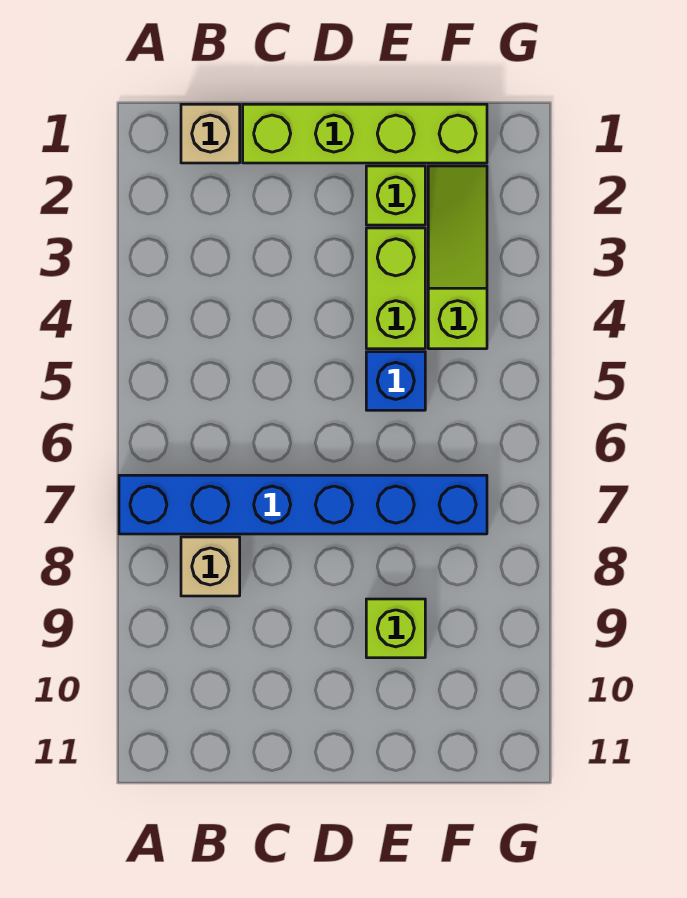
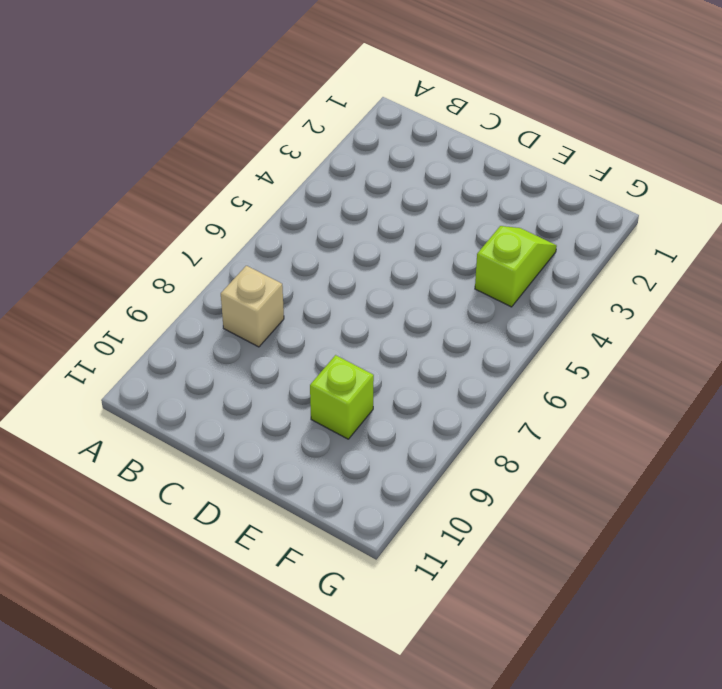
lime slope F3:F4 level 1 top 4 -> lime slope F2:F4 level 1 top 4
none -> blue brick A7:F7 level 1
none -> tan brick B1 level 1

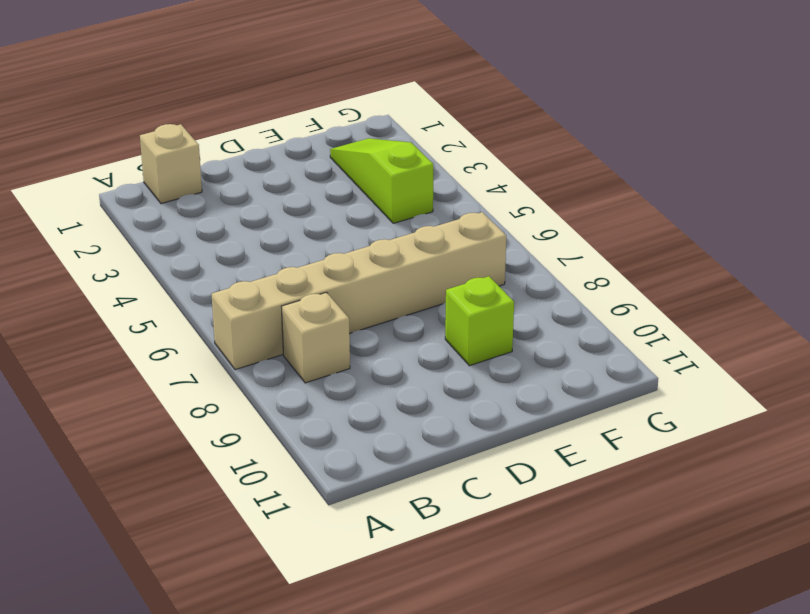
tan brick A7:F7 level 1 -> blue brick A7:F7 level 1
none -> lime brick C1:F1 level 1
none -> lime brick E2 level 1

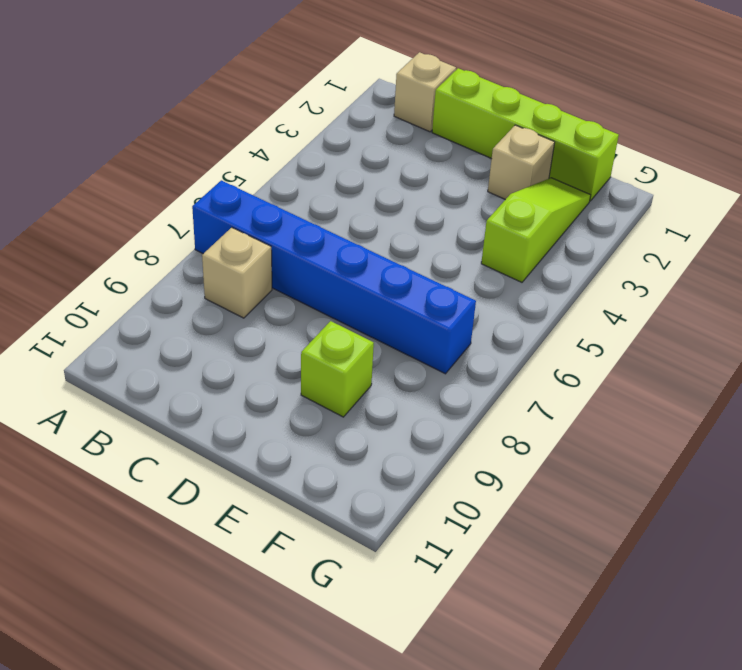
tan brick E2 level 1 -> lime brick E2 level 1
none -> lime brick E3:E4 level 1
none -> blue brick E5 level 1

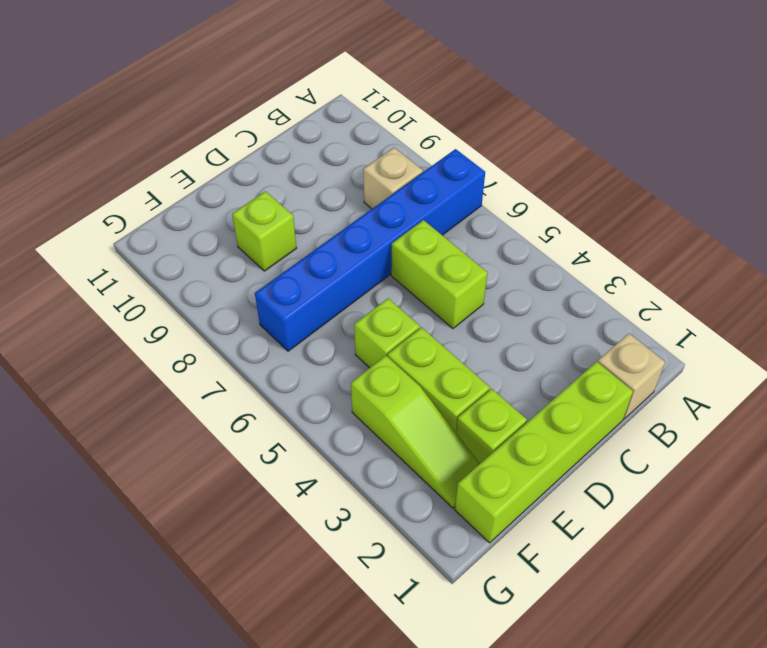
lime brick C5:C6 level 1 -> none
lime brick E5 level 1 -> blue brick E5 level 1

